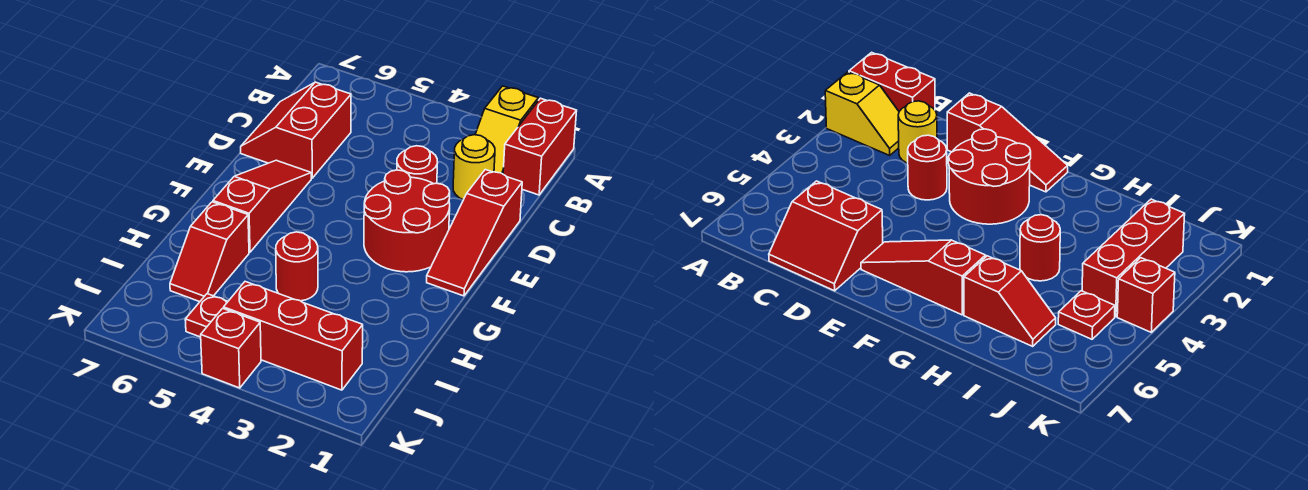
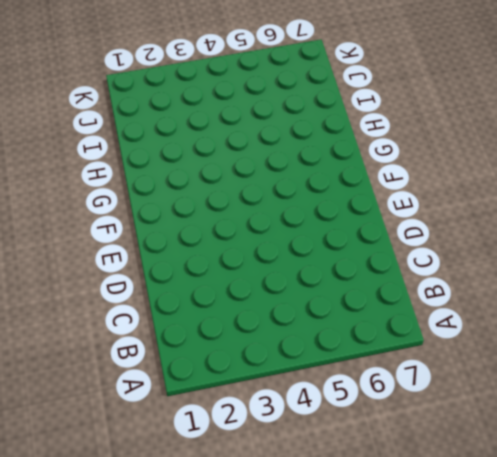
none -> red brick A1:B1 level 1
none -> yellow slope A2:B2 level 1 top A
none -> yellow round brick C2 level 1

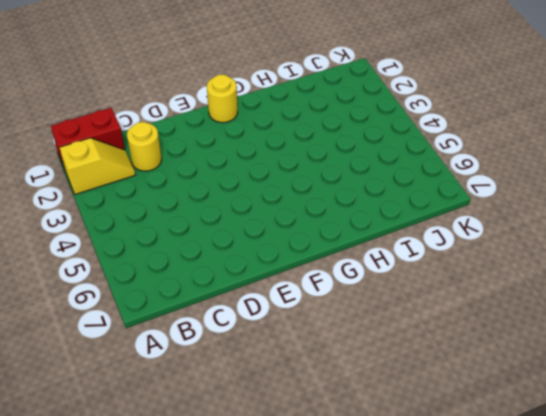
yellow round brick F1 level 1 -> red slope D1:F1 level 1 top D
none -> red slope C6:D7 level 1 top 6
none -> red round brick D3 level 1
none -> red round brick E2:F3 level 1

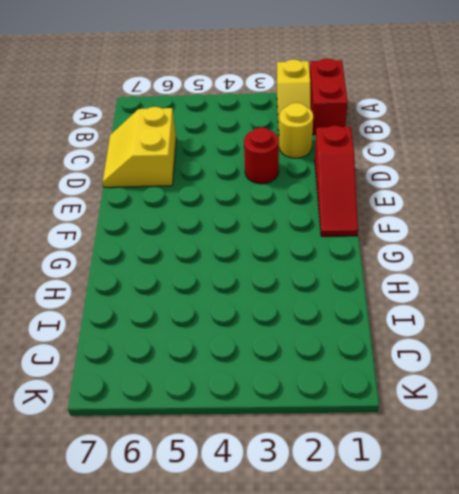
yellow slope C6:D7 level 1 top 6 -> red slope C6:D7 level 1 top 6
none -> red round brick E2:F3 level 1
none -> red slope E6:G6 level 1 top G
none -> red round brick H4 level 1

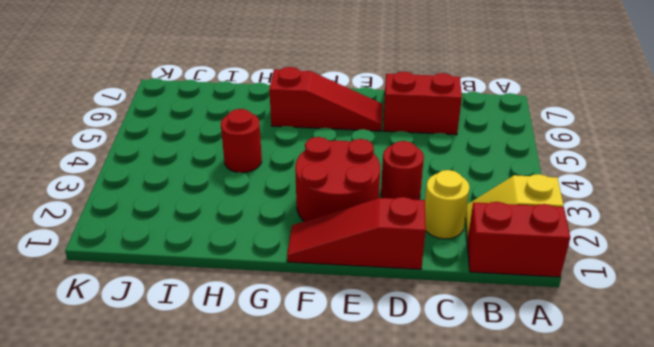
none -> red slope H6:I6 level 1 top H
none -> red brick J2:J4 level 1
none -> red plate J5 level 1

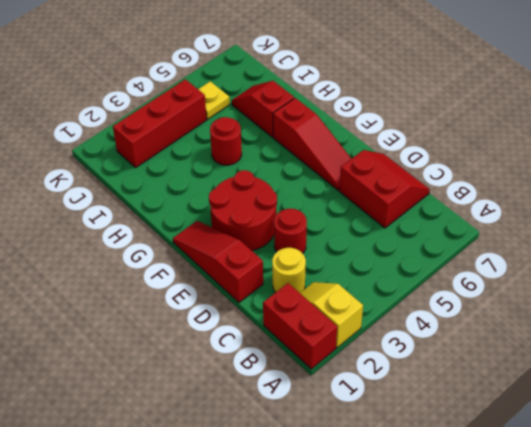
yellow plate J5 level 1 -> red plate J5 level 1
none -> red brick K4 level 1

